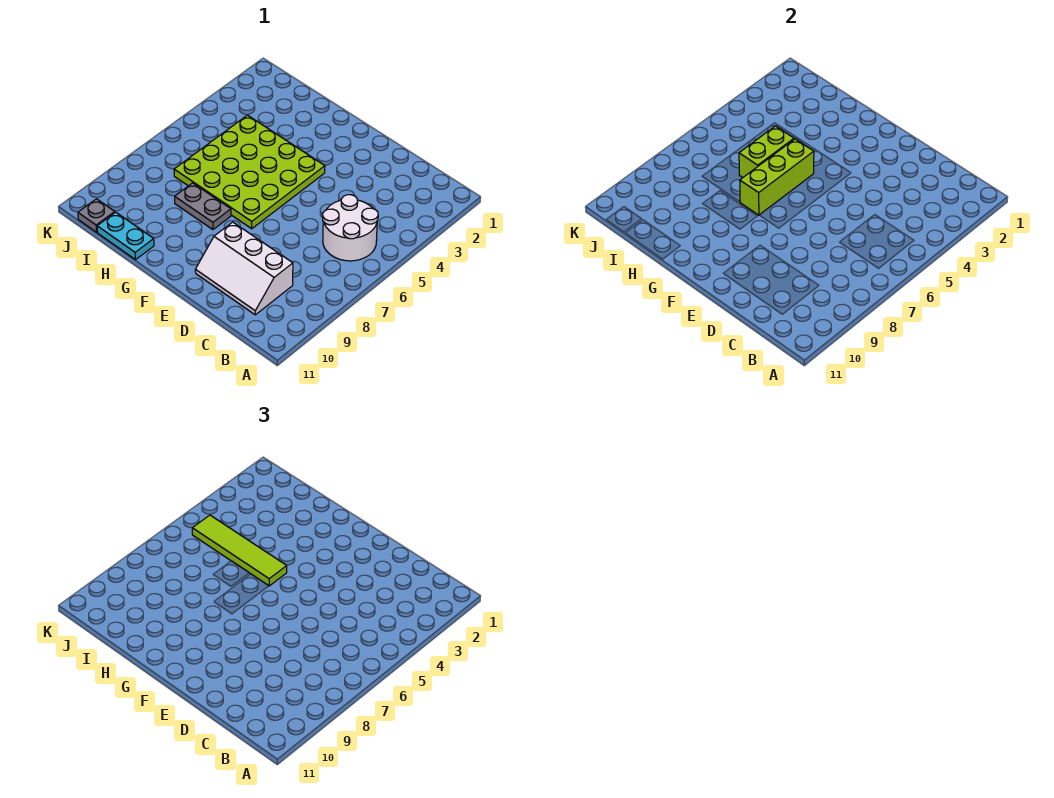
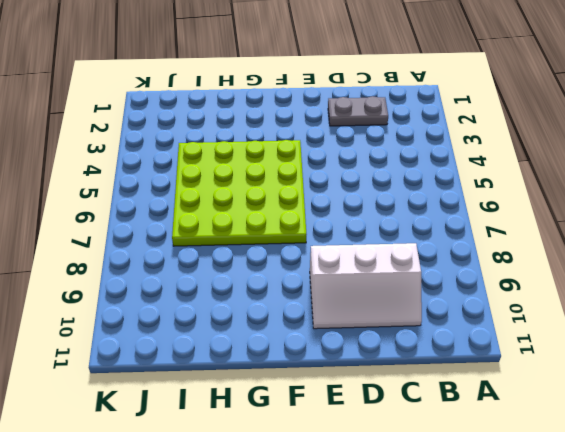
grey plate C2:D2 level 1 -> grey plate G8:H8 level 1
none -> white round brick B5:C6 level 1
none -> cyan plate H11:I11 level 1

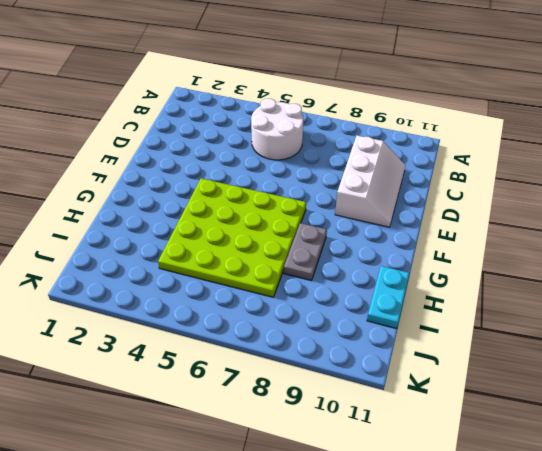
none -> grey plate J11 level 1
none -> lime brick G5:G7 level 2

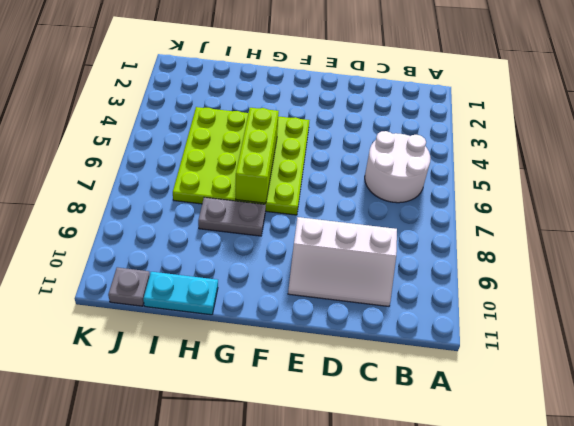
none -> lime brick H5:H6 level 2
none -> lime tile G5:J5 level 3

